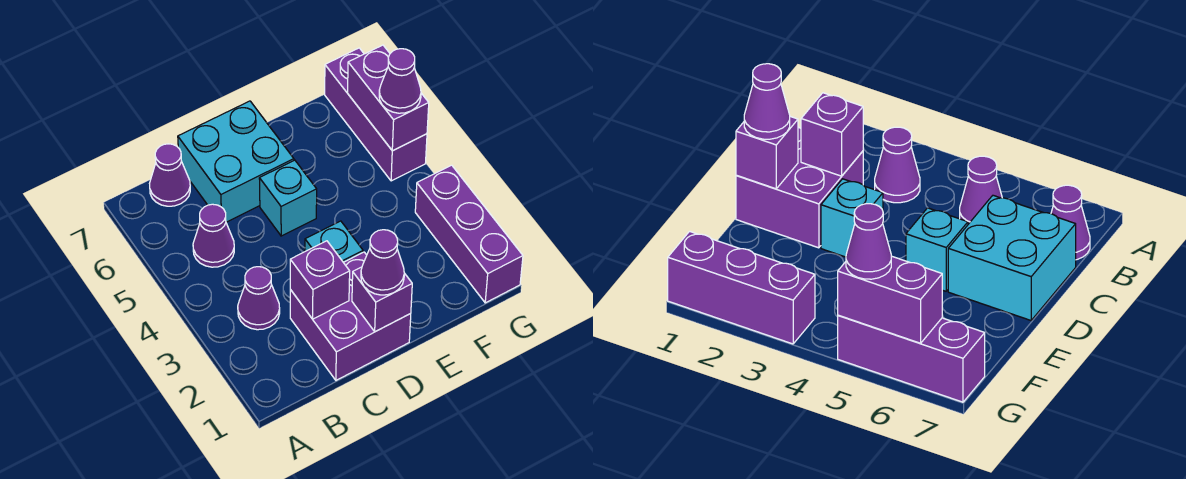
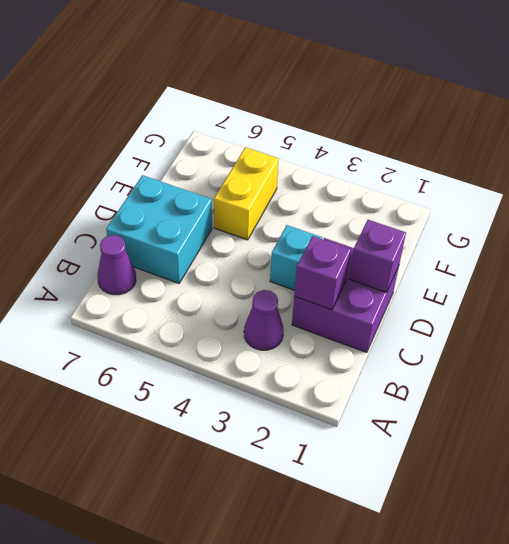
yellow brick E5:F5 level 1 -> none
none -> purple cone B5 level 1
none -> cyan brick D5 level 1
none -> purple brick G1:G3 level 1

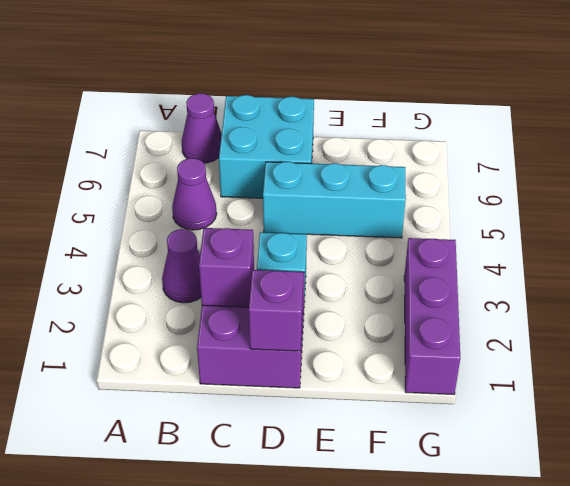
cyan brick D5:F5 level 1 -> cyan brick D5 level 1
none -> purple brick G5:G7 level 1
none -> purple brick G5:G6 level 2
none -> purple cone D1 level 3

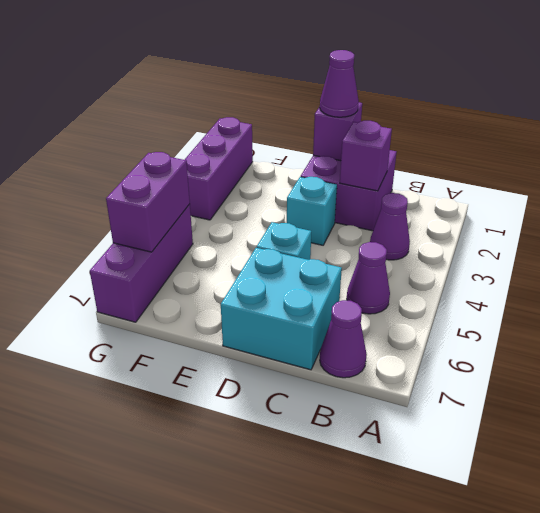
none -> purple cone G5 level 3

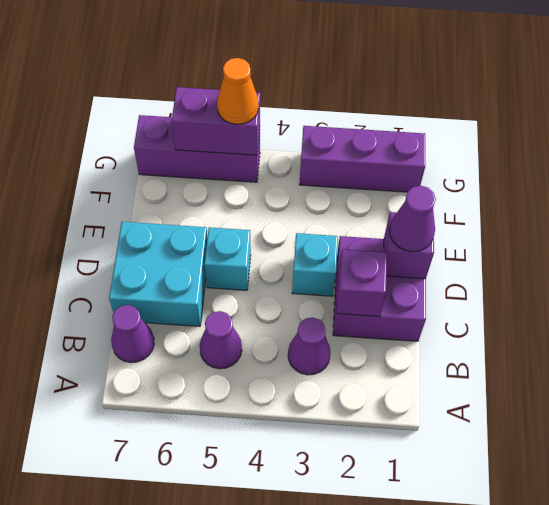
orange cone G5 level 3 -> purple cone G5 level 3

